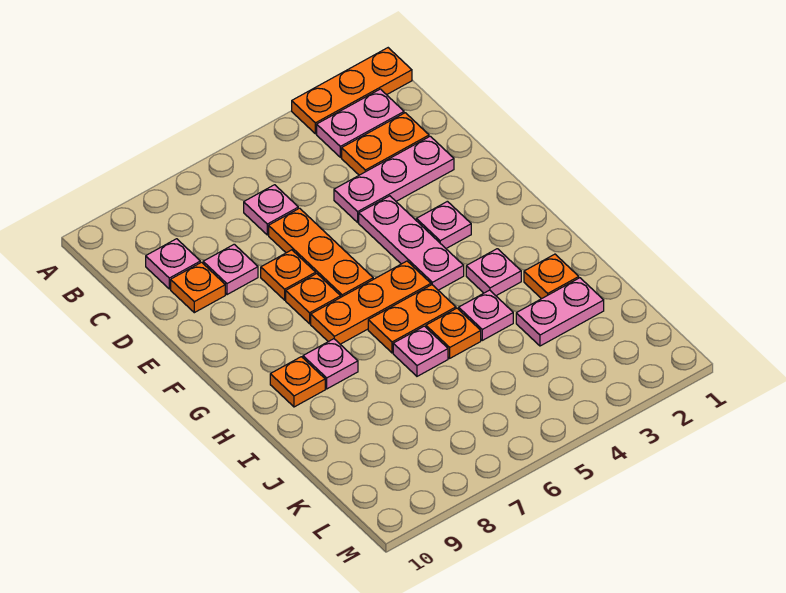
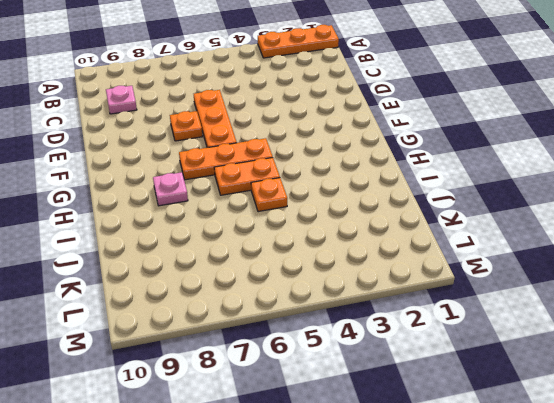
none -> pink plate B2:B3 level 1
none -> orange plate C2:C3 level 1
none -> pink plate C6 level 1

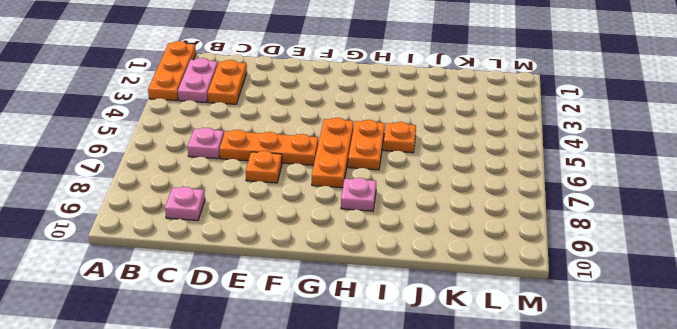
none -> pink plate D2:D4 level 1
none -> pink plate D8 level 1
none -> orange plate D9 level 1

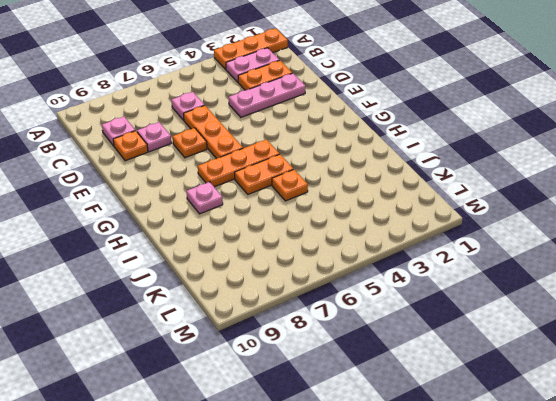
none -> pink plate E4:G4 level 1
none -> pink plate F3 level 1
none -> orange plate F7 level 1

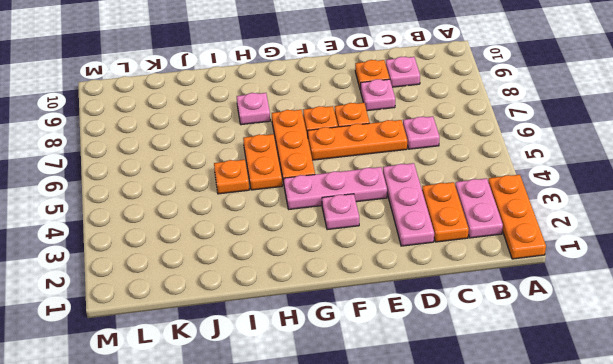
none -> pink plate H3 level 1
none -> orange plate H9 level 1
none -> orange plate I2 level 1

